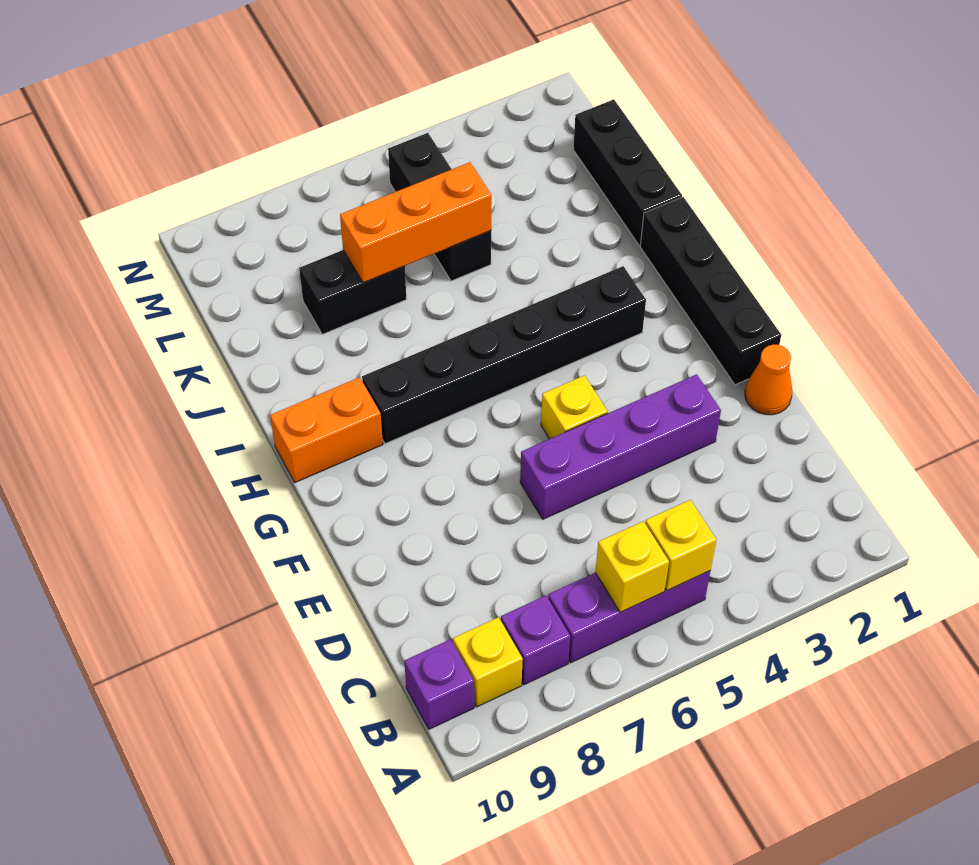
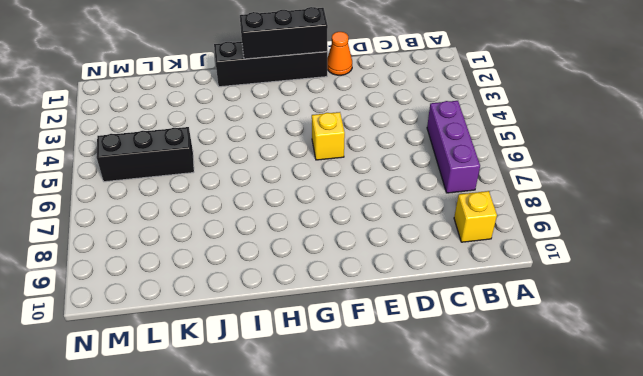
black brick F1:H1 level 2 -> black brick J1:L1 level 1
none -> purple brick B8 level 1
none -> purple brick B10 level 1
none -> purple brick E3:E6 level 1

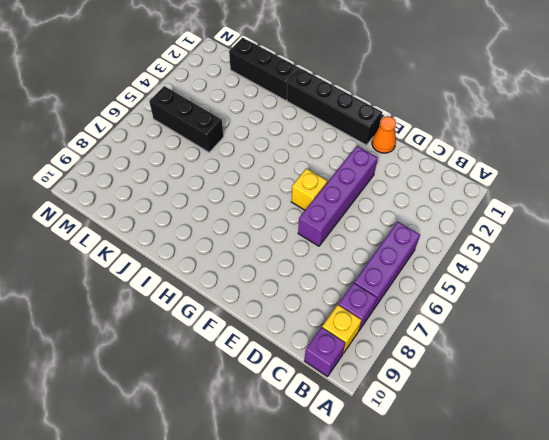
none -> black brick H3:H8 level 1
none -> orange brick H9:H10 level 1
none -> black brick K7:K8 level 1

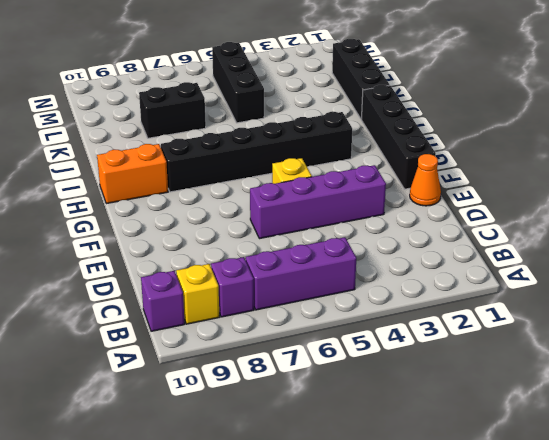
none -> yellow brick B5 level 2
none -> yellow brick B6 level 2
none -> orange brick K5:K7 level 2

